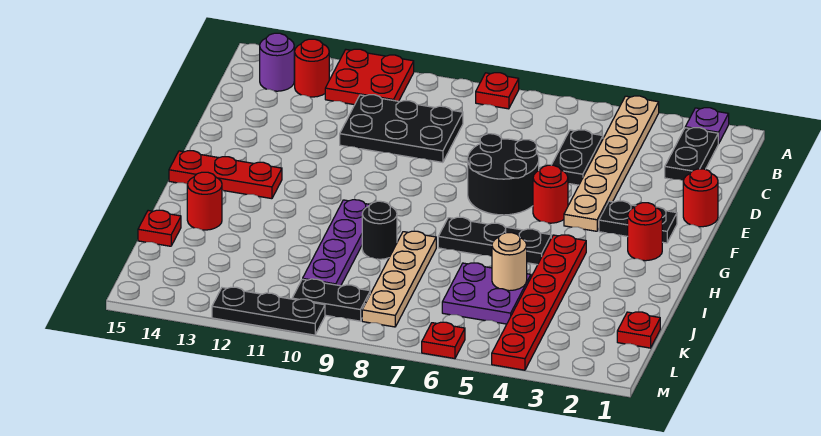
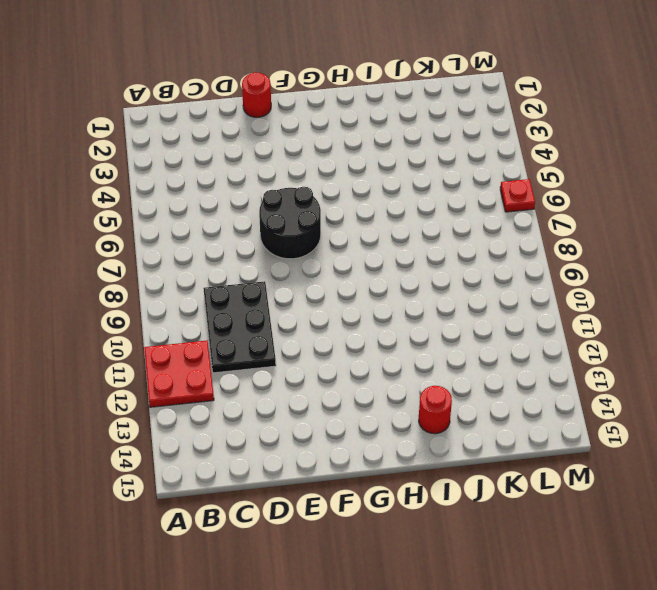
none -> purple plate A2 level 1
none -> tan plate A4:F4 level 1
none -> red plate A8 level 1

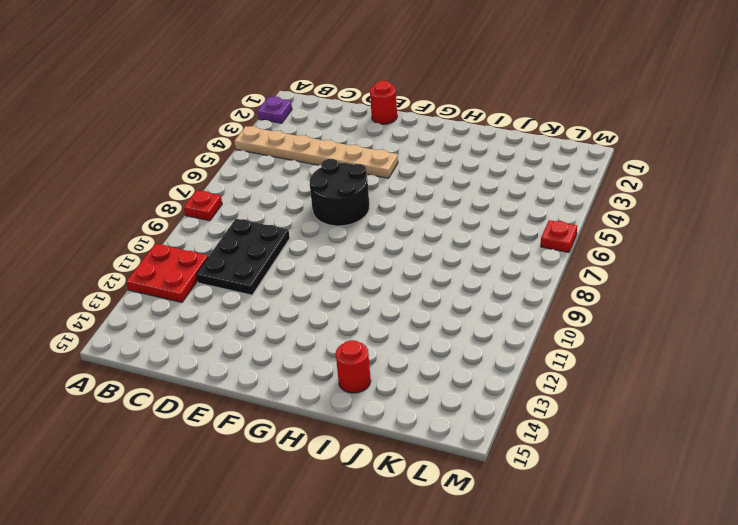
none -> black plate B2:C2 level 1
none -> red round brick B13 level 1
none -> purple round brick B14 level 1

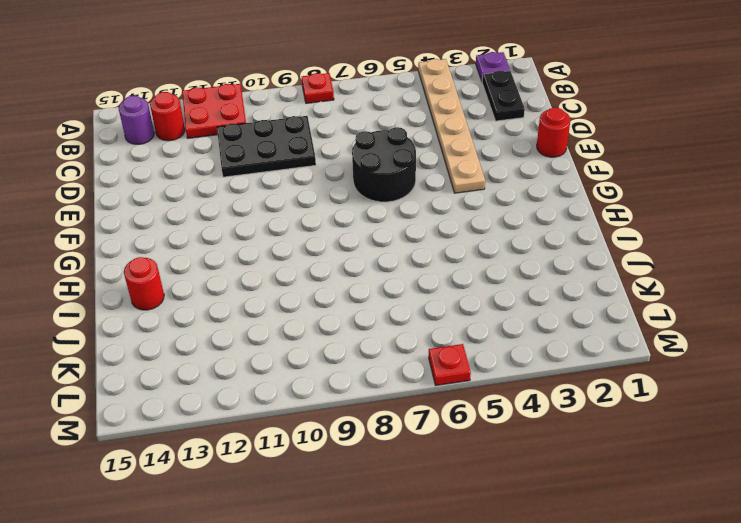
none -> black plate C5:D5 level 1
none -> black plate F2:F3 level 1
none -> red round brick F5 level 1

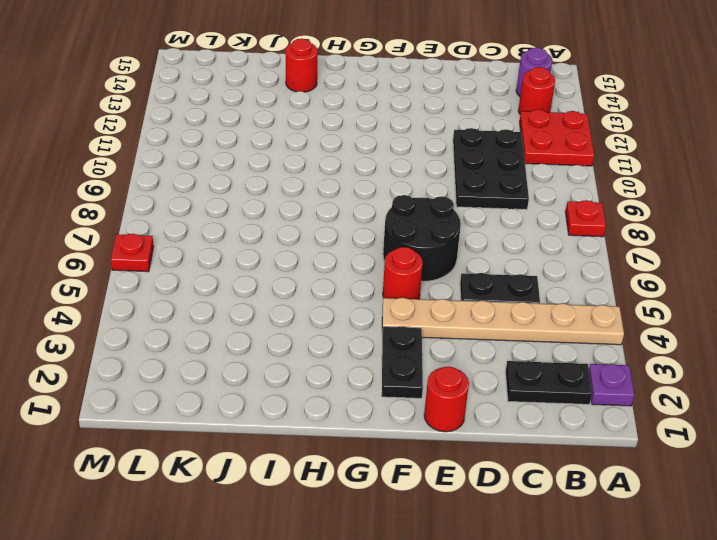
none -> red round brick G2 level 1
none -> red plate G13:G15 level 1
none -> red plate H4:M4 level 1

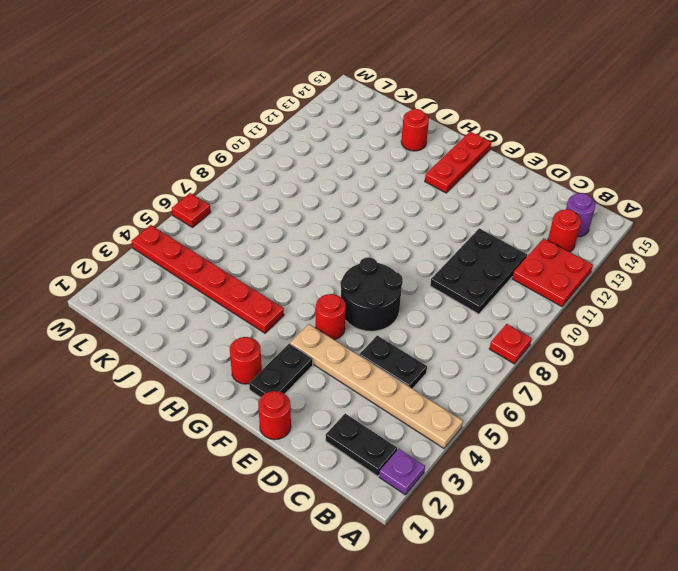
none -> black plate H5:H7 level 1
none -> purple plate H10:K10 level 1
none -> tan plate I8:L8 level 1

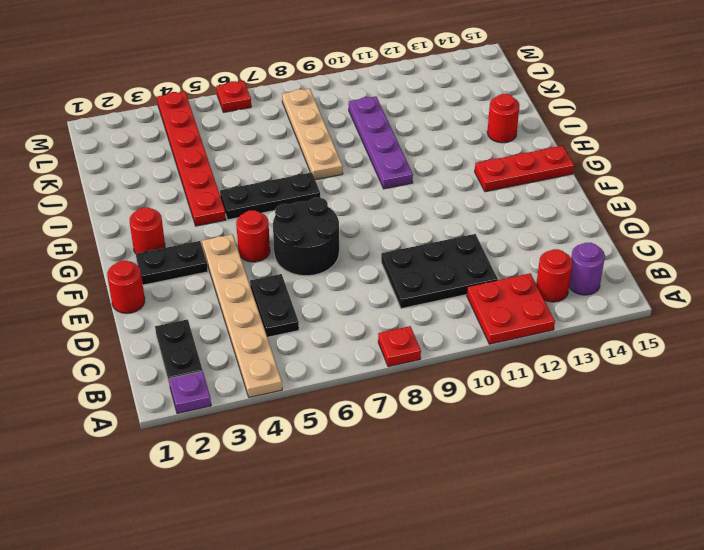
none -> black round brick I9 level 1
none -> purple plate J5:K6 level 1
none -> red plate J15 level 1

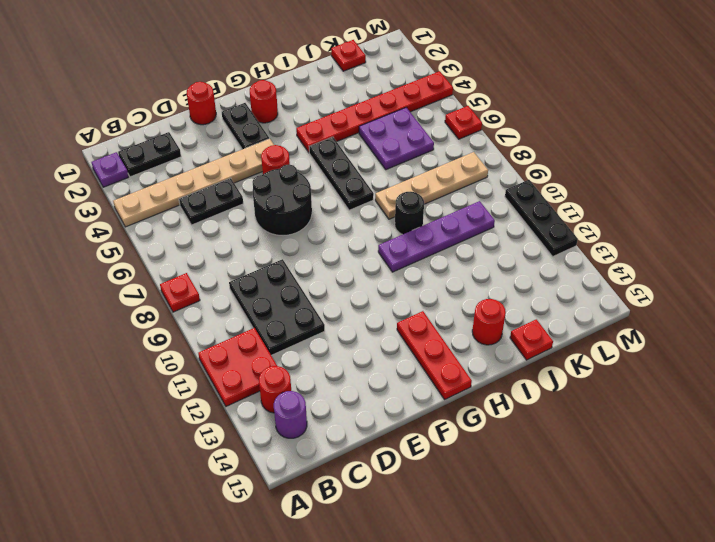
none -> black plate L9:L10 level 1
none -> tan round brick J5 level 2

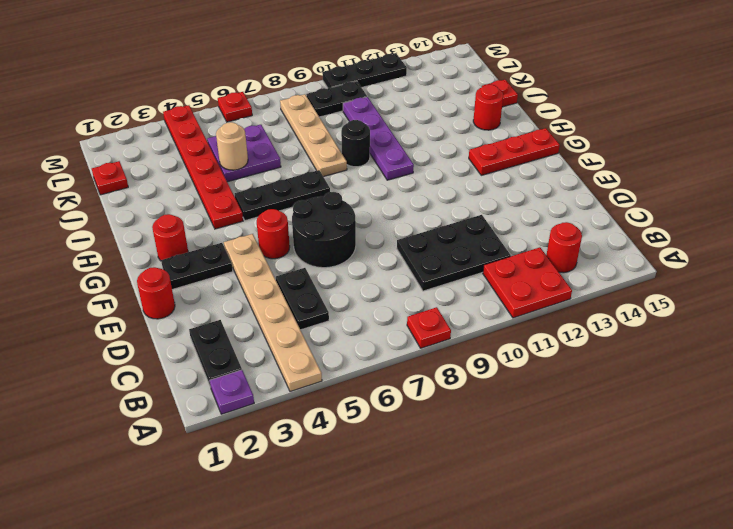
none -> purple round brick B14 level 1

